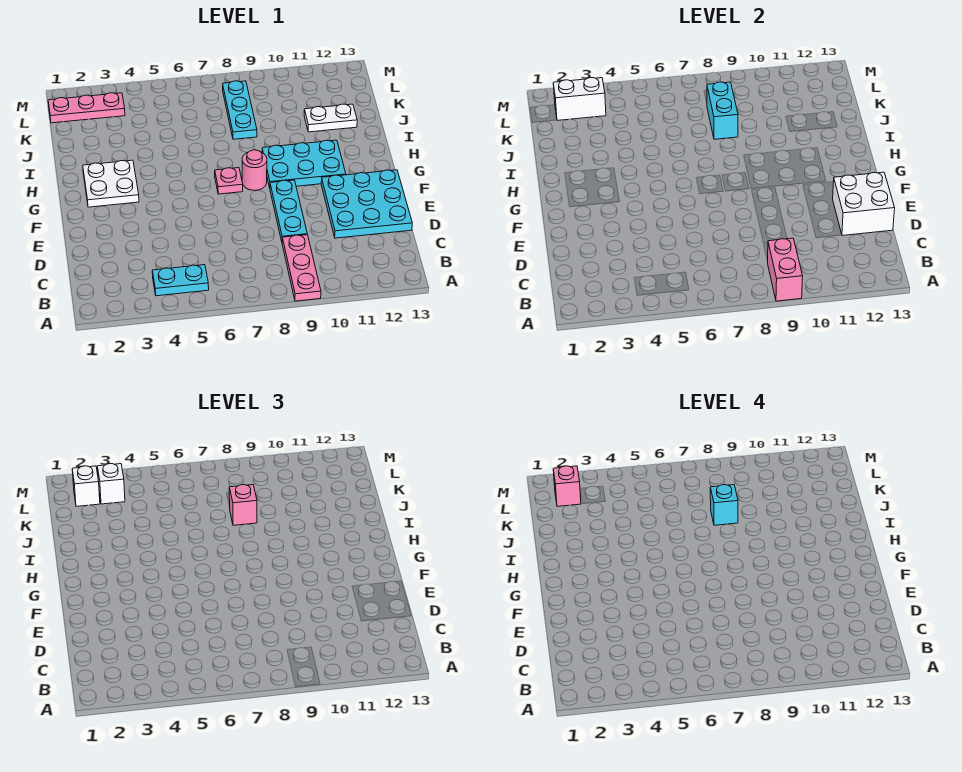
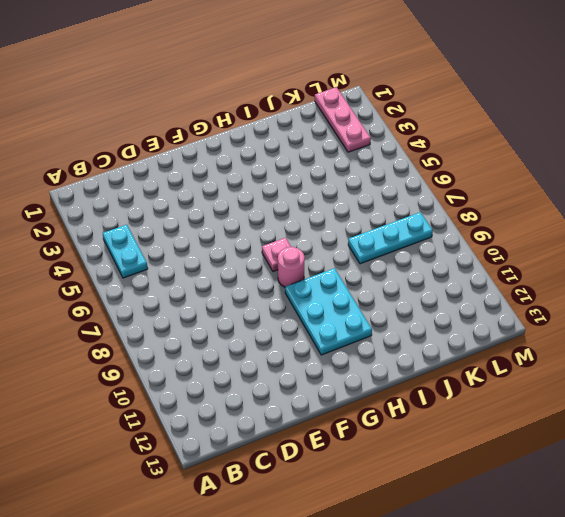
none -> pink plate A9:C9 level 1
none -> cyan plate D9:F9 level 1
none -> cyan plate D11:F13 level 1

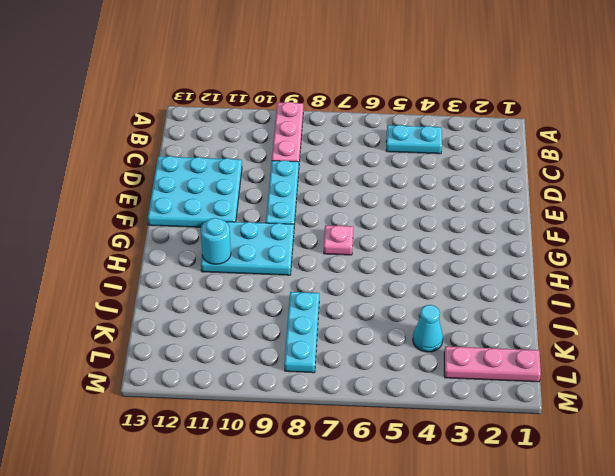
cyan round brick H11 level 2 -> none
cyan cone K4 level 1 -> none
none -> white plate G2:H3 level 1
none -> pink round brick G8 level 1
none -> white plate J11:J12 level 1

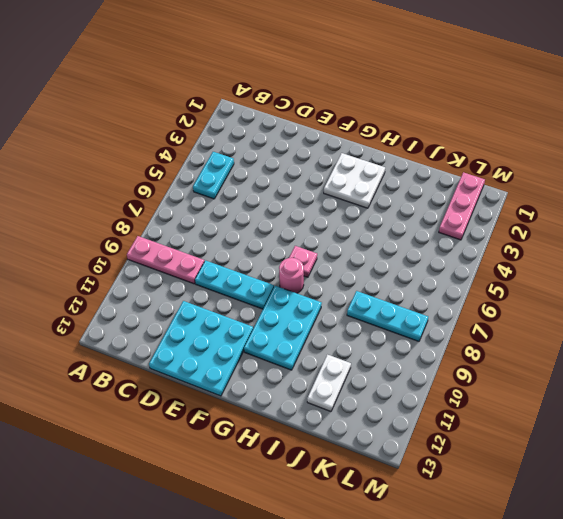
none -> pink brick A9:B9 level 2
none -> white brick D12:E13 level 2
none -> cyan brick J8:K8 level 2

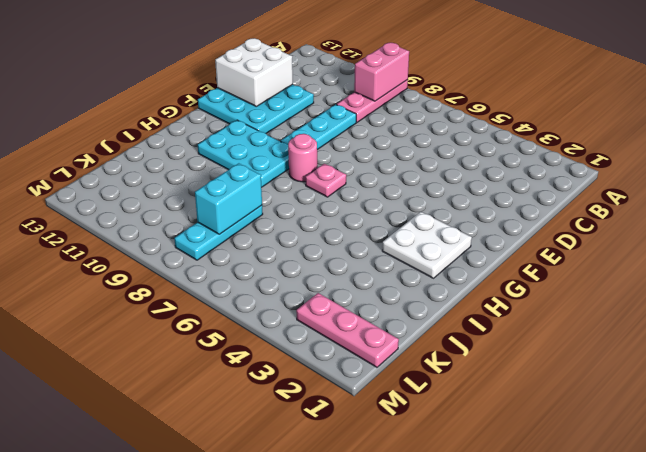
none -> cyan plate B4:B5 level 1
none -> white plate J11:J12 level 1
none -> white brick L2:L3 level 2

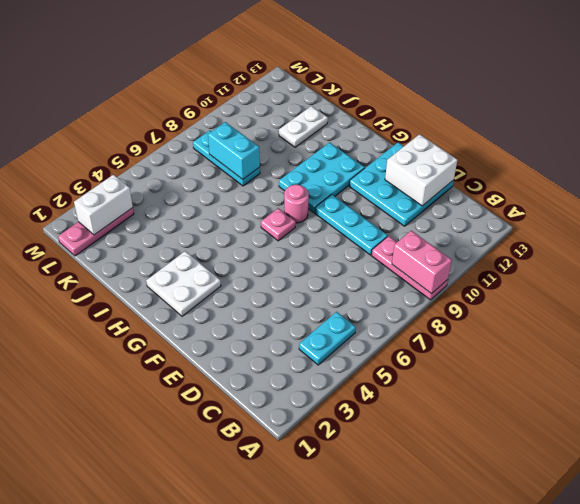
none -> pink brick J8 level 3
none -> white brick L2 level 3
none -> white brick L3 level 3

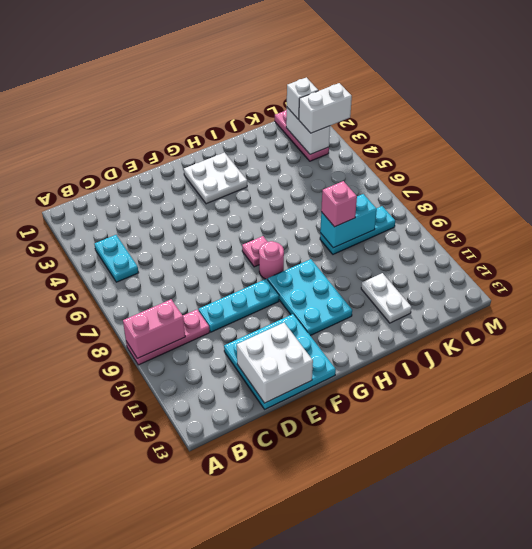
white brick L3:M3 level 3 -> white brick L3 level 3
none -> cyan brick J8 level 4
none -> pink brick L2 level 4

